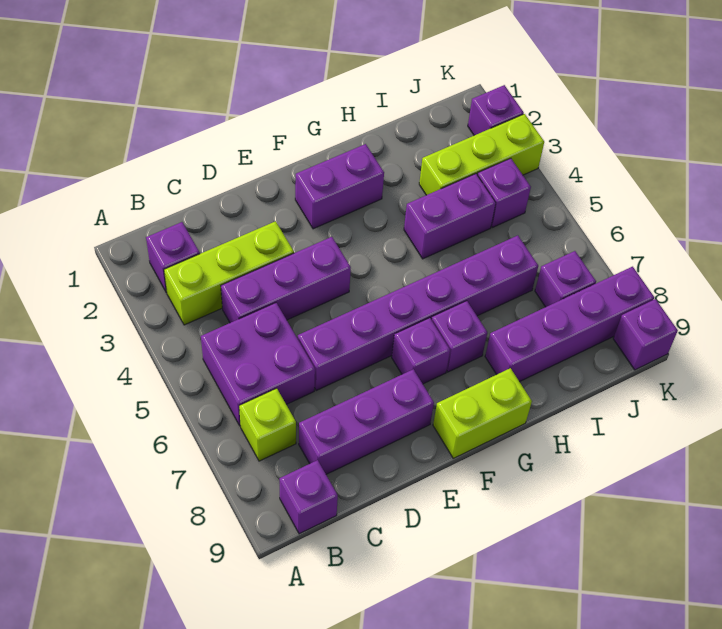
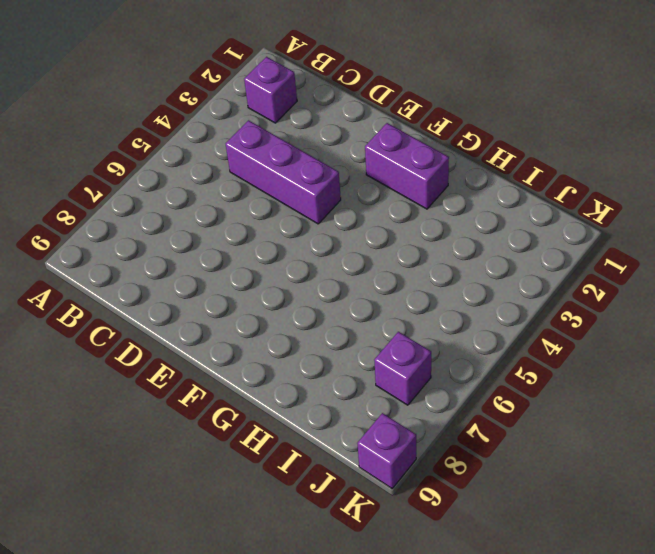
none -> lime brick B3:D3 level 1
none -> purple brick B5:C6 level 1
none -> lime brick B7 level 1

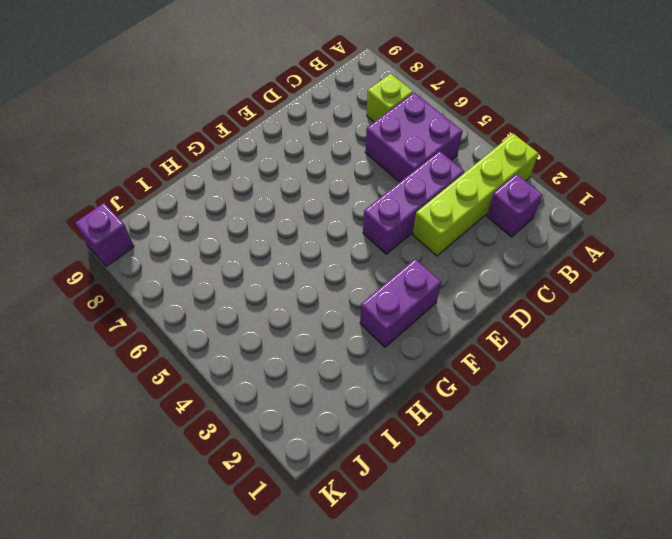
lime brick A3:D3 level 1 -> lime brick B3:D3 level 1
none -> purple brick B9 level 1
none -> purple brick C8:E8 level 1
none -> purple brick D6:I6 level 1

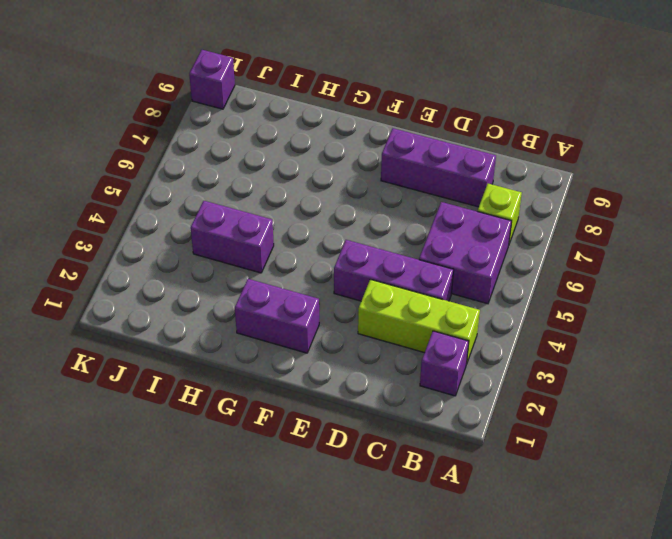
none -> purple brick B9 level 1
none -> purple brick D6:I6 level 1
none -> purple brick F7 level 1

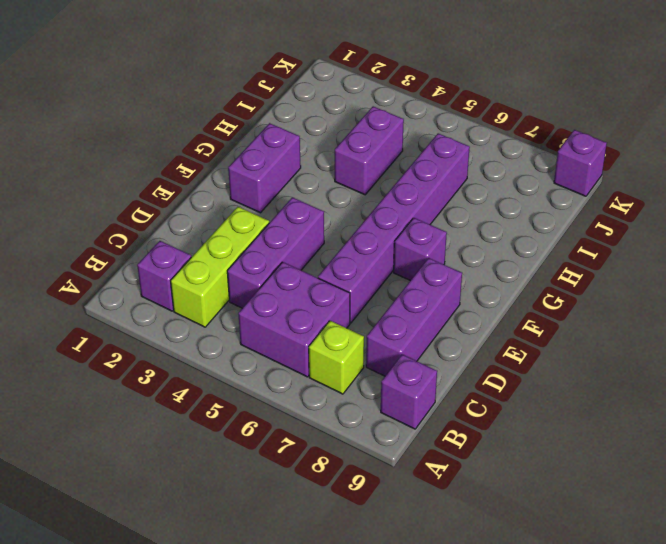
none -> lime brick F9:G9 level 1
none -> purple brick G7 level 1
none -> purple brick H8:K8 level 1

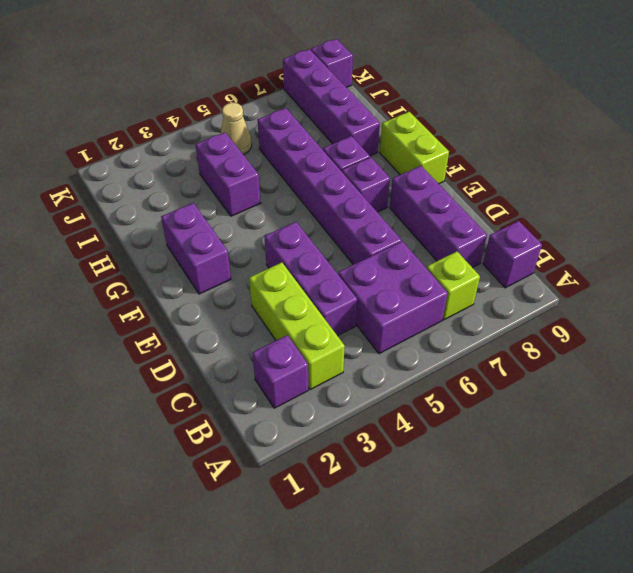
tan cone J5 level 1 -> none
none -> lime brick I3:K3 level 1
none -> purple brick J4 level 1
none -> purple brick J7 level 1

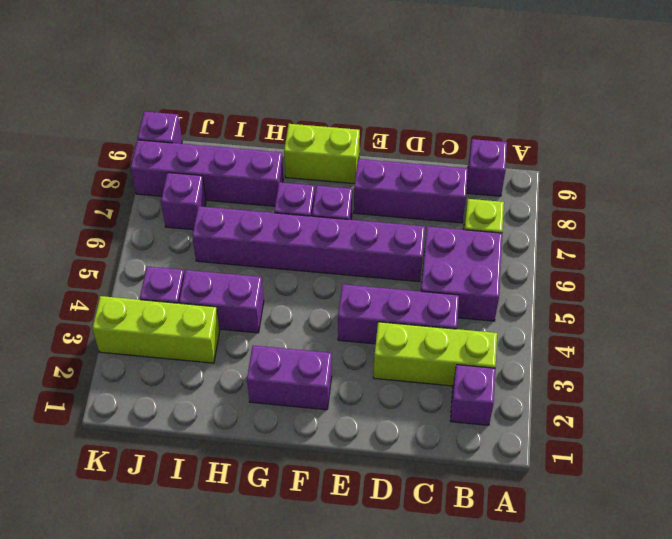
none -> purple brick K2 level 1

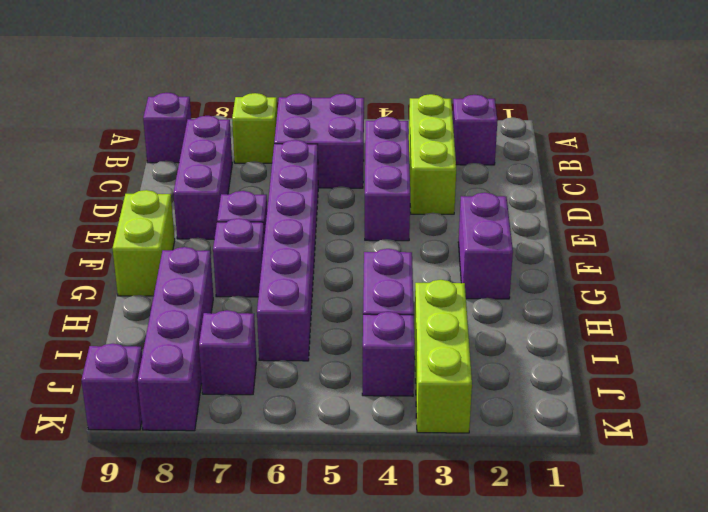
none -> purple brick K2 level 1

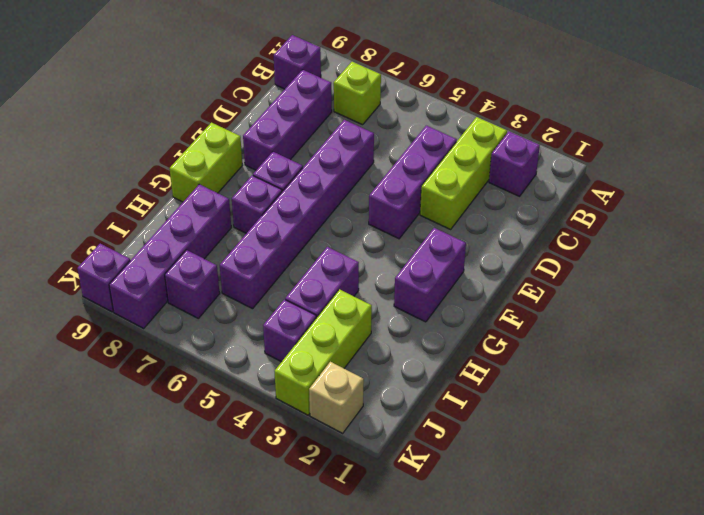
tan brick K2 level 1 -> purple brick K2 level 1
none -> purple brick B5:C6 level 1

